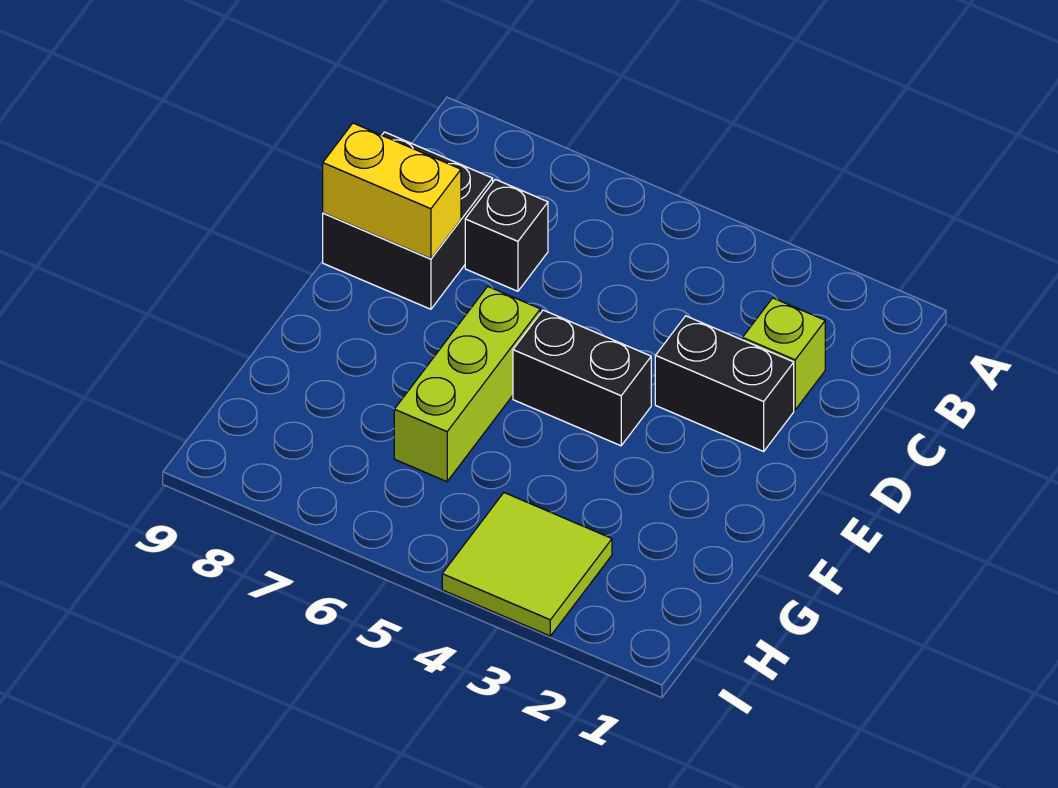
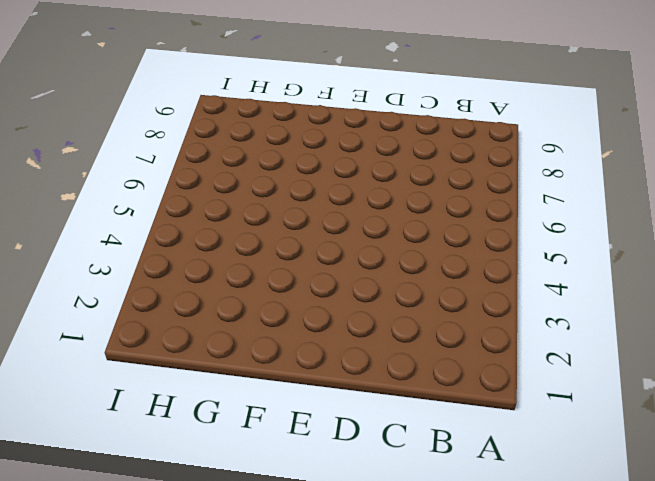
none -> lime brick C2 level 1
none -> black brick C7 level 1

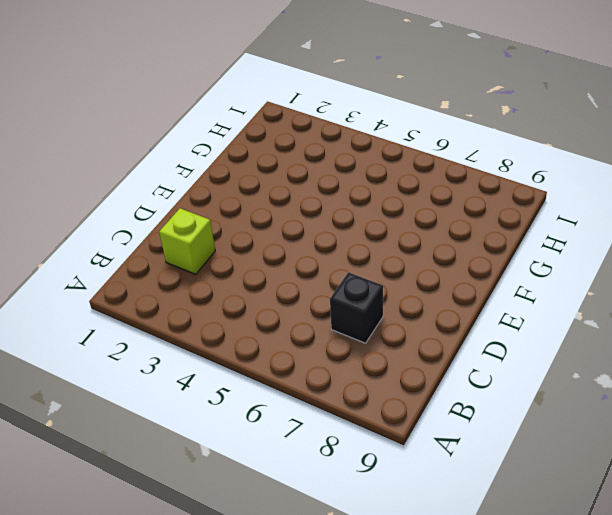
none -> black brick C8:D9 level 1
none -> black brick D2:D3 level 1

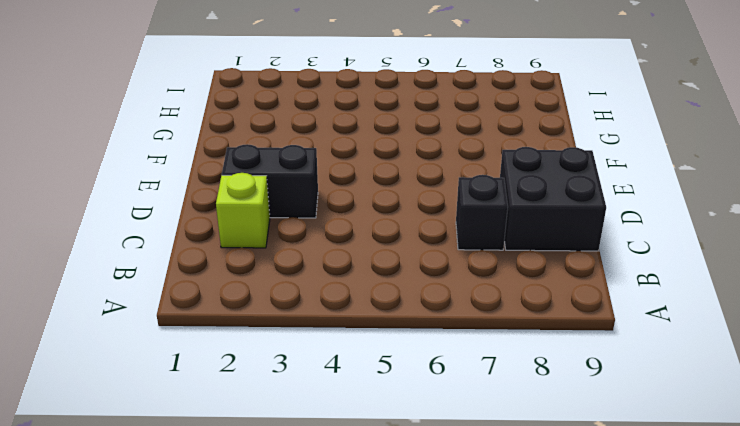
none -> black brick E4:E5 level 1
none -> lime brick E6:G6 level 1

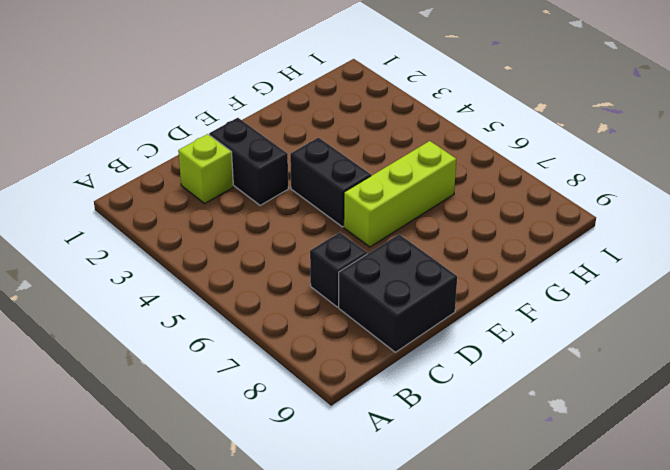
none -> lime tile H3:I4 level 1
none -> yellow brick D8:D9 level 2

